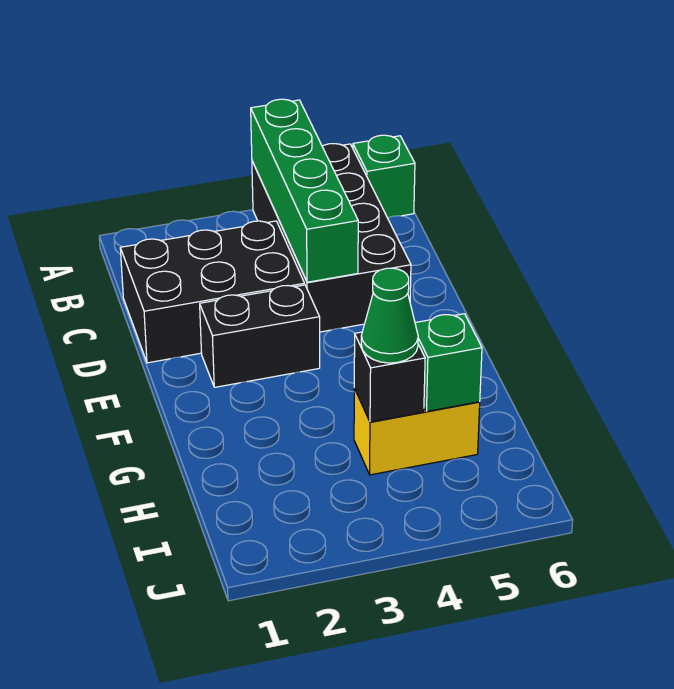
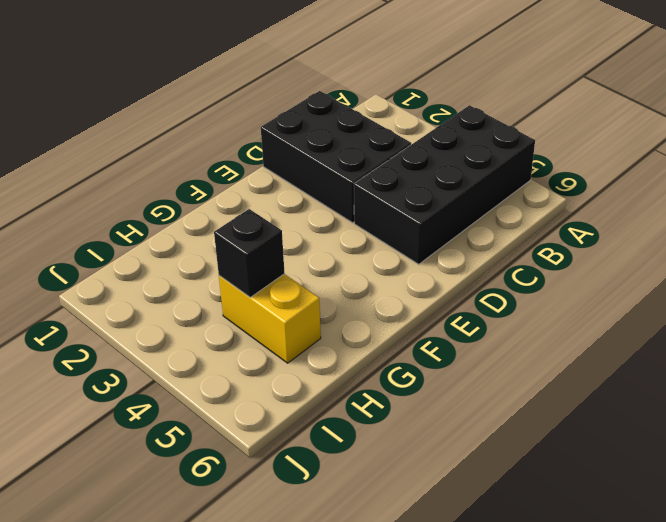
none -> green brick A6 level 1
none -> black brick E2:E3 level 1

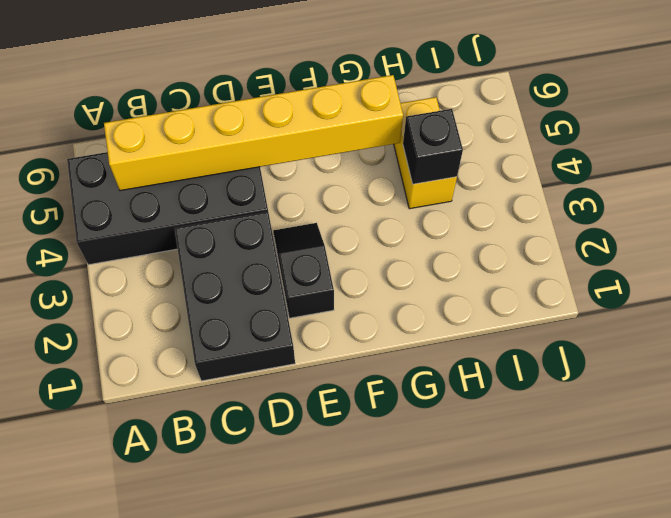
yellow brick B5:G5 level 2 -> none
black slope E2:E3 level 1 top 2 -> black brick E2:E3 level 1
none -> green brick A6 level 1
none -> green brick A4:D4 level 2

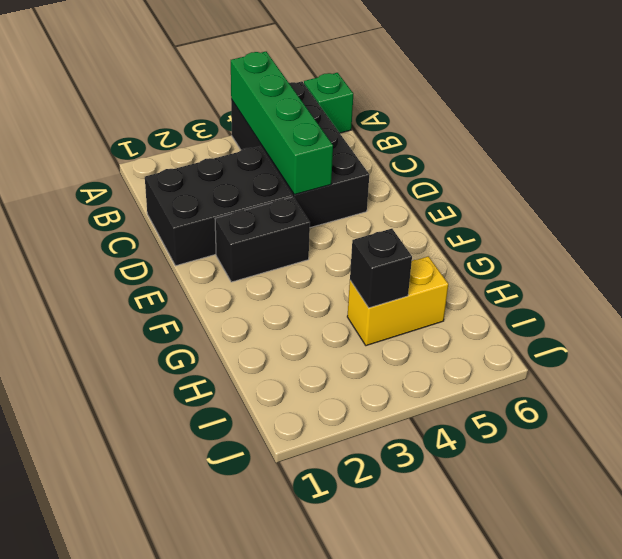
none -> green brick H5 level 2
none -> green cone H4 level 3

